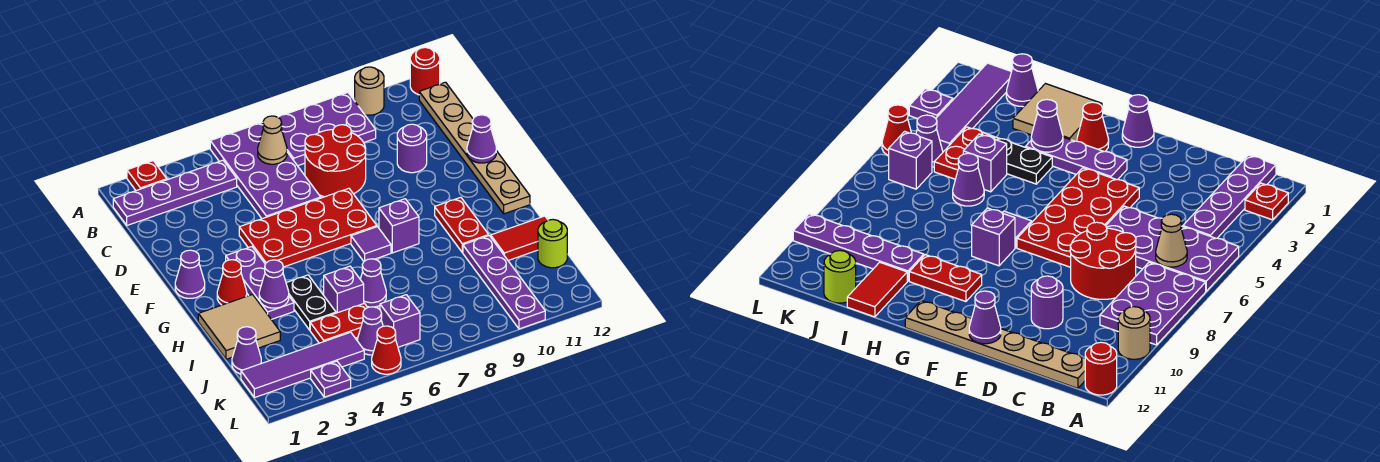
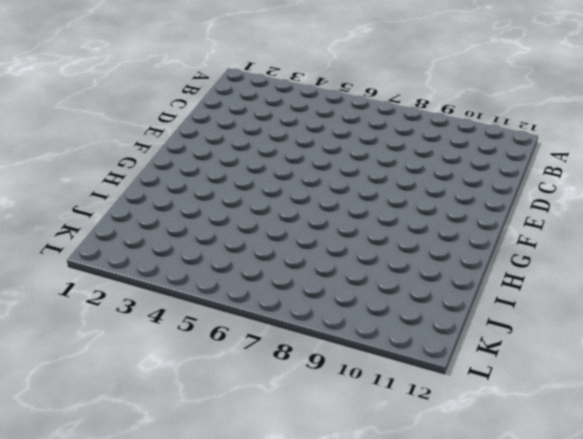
none -> red plate A2 level 1
none -> purple plate A5:D6 level 1
none -> purple plate A7:B9 level 1
none -> tan round brick A10 level 1

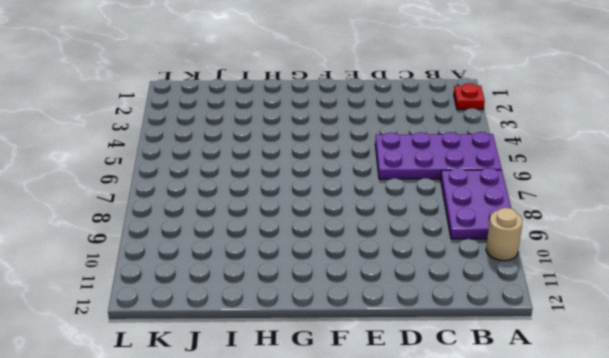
none -> red round brick A12 level 1
none -> purple plate B1:B4 level 1
none -> tan plate B12:G12 level 1
none -> red round brick C7:D8 level 1

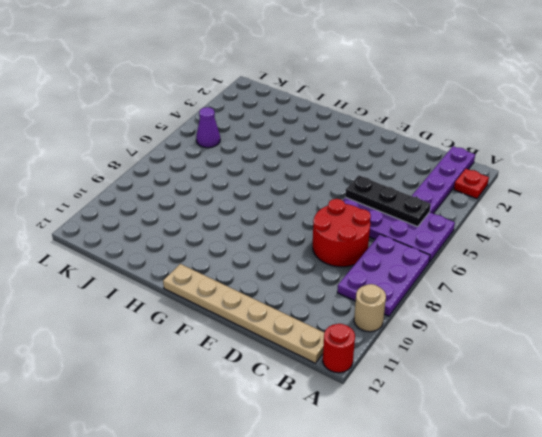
black plate B5:D5 level 2 -> none
none -> purple round brick D10 level 1
none -> red plate E4:F7 level 1
none -> purple cone F1 level 1
none -> purple plate F3:H3 level 1

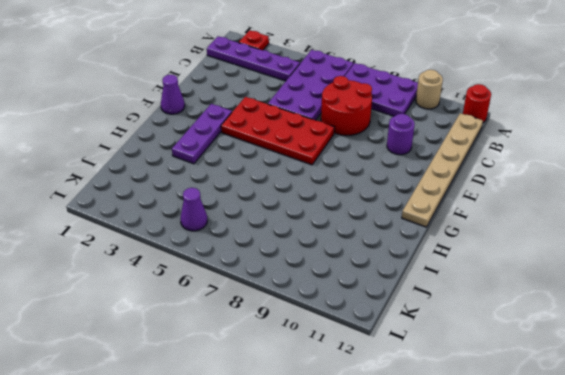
none -> red cone G2 level 1
none -> purple tile G7 level 1
none -> purple brick G8 level 1
none -> red plate G10:H10 level 1

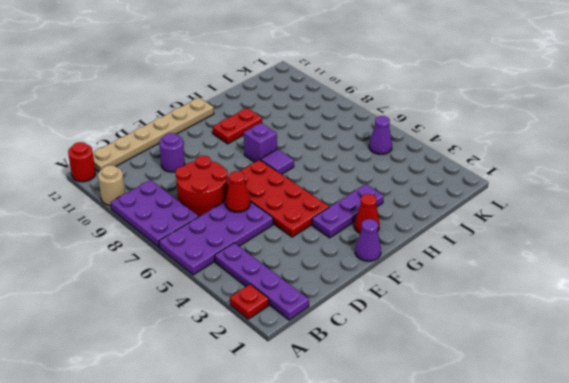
red cone D6 level 2 -> red cone L5 level 1
none -> tan tile H1:I2 level 1
none -> black plate H4:I4 level 1
none -> purple brick I5 level 1
none -> purple cone I6 level 1

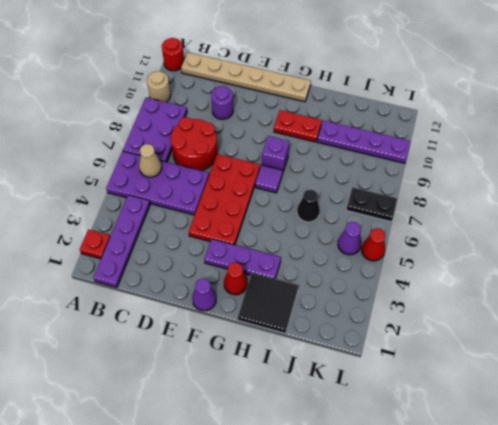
black tile H1:I2 level 1 -> tan tile H1:I2 level 1
black cone I6 level 1 -> purple cone I6 level 1
black plate K7:L7 level 1 -> black plate H4:I4 level 1
none -> purple brick I5 level 1
none -> red tile I11:I12 level 1
none -> purple cone J1 level 1
none -> red plate J4:J5 level 1

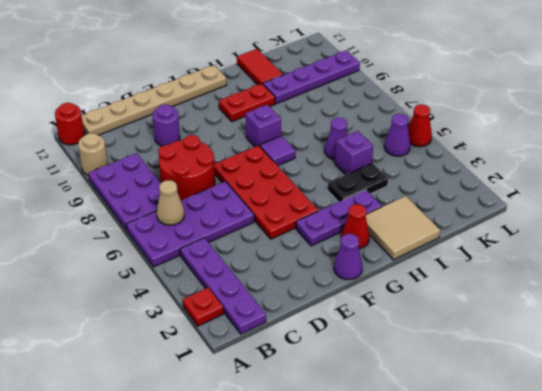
none -> purple cone J1 level 1
none -> red plate J4:J5 level 1
none -> lime round brick J12 level 1
none -> purple tile K1:K4 level 1

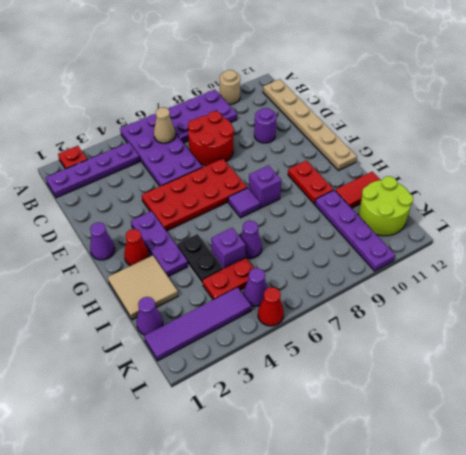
lime round brick J11:K12 level 1 -> lime round brick J12 level 1
none -> red round brick A12 level 1
none -> purple brick K6 level 1
none -> purple plate L3 level 1
none -> purple cone E12 level 2

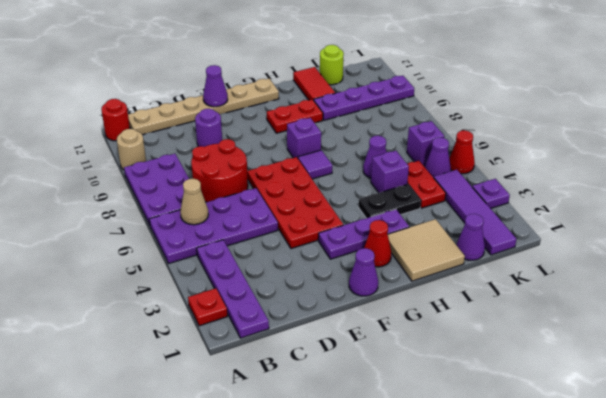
none -> purple cone H3 level 2

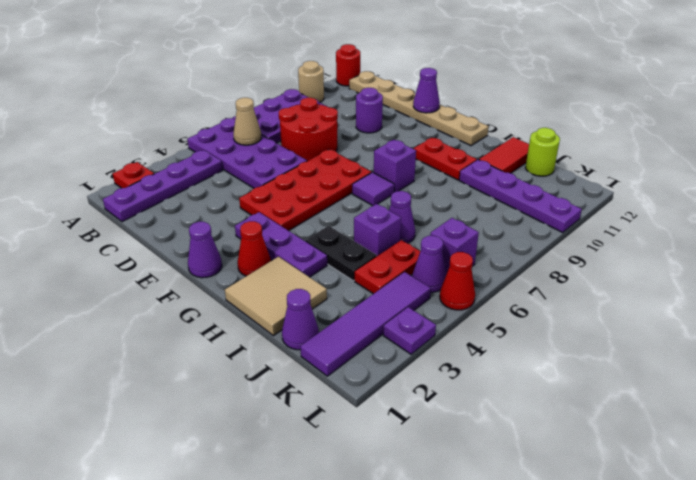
none -> purple cone H3 level 2

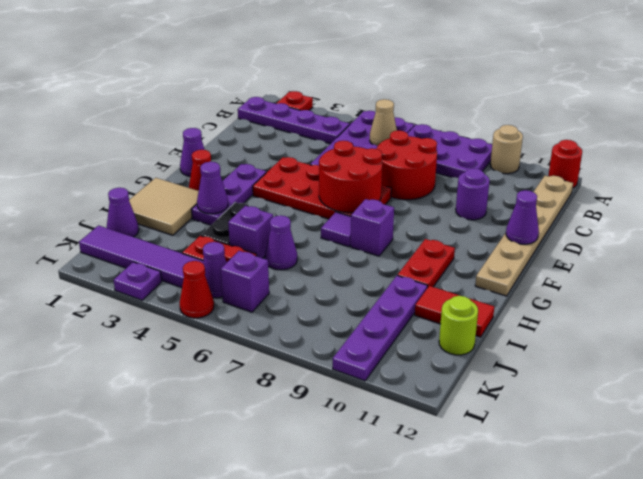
red round brick E6:F7 level 2 -> none

